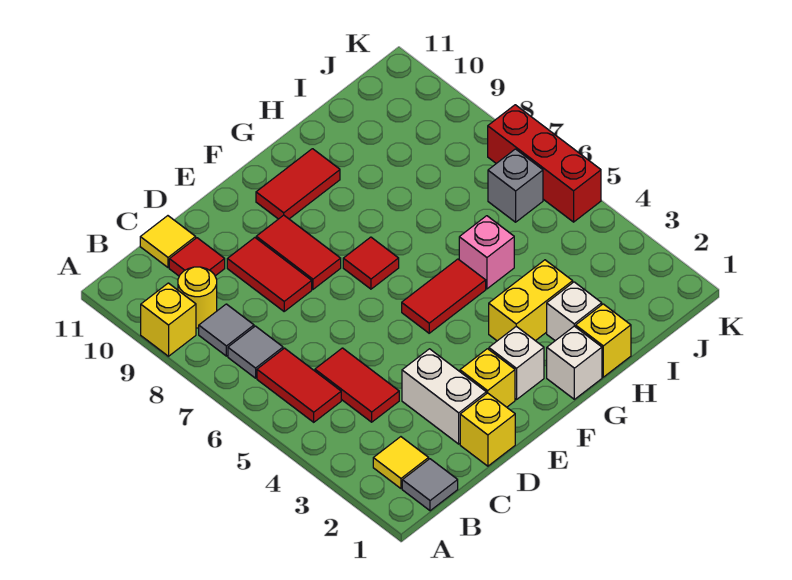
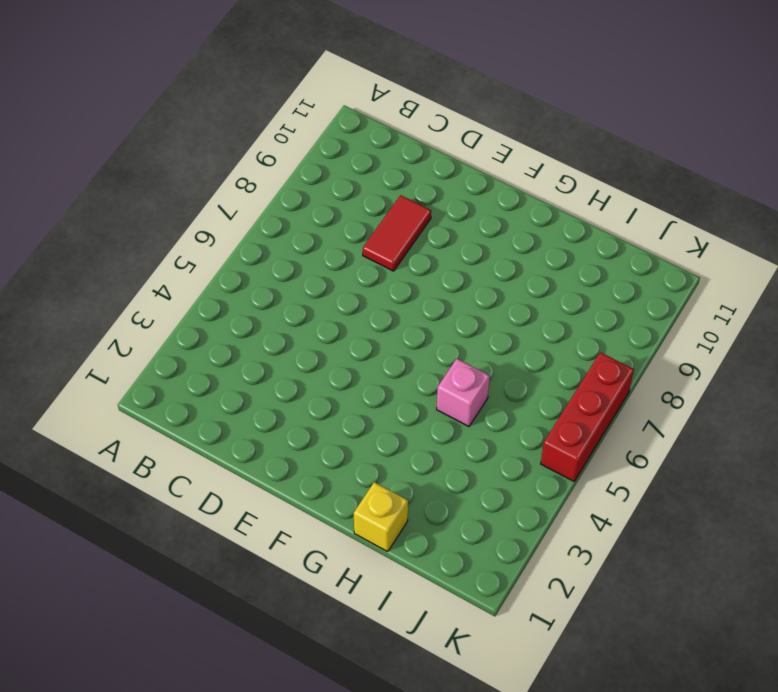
none -> yellow brick A9 level 1
none -> grey tile B1 level 1
none -> yellow tile B2 level 1

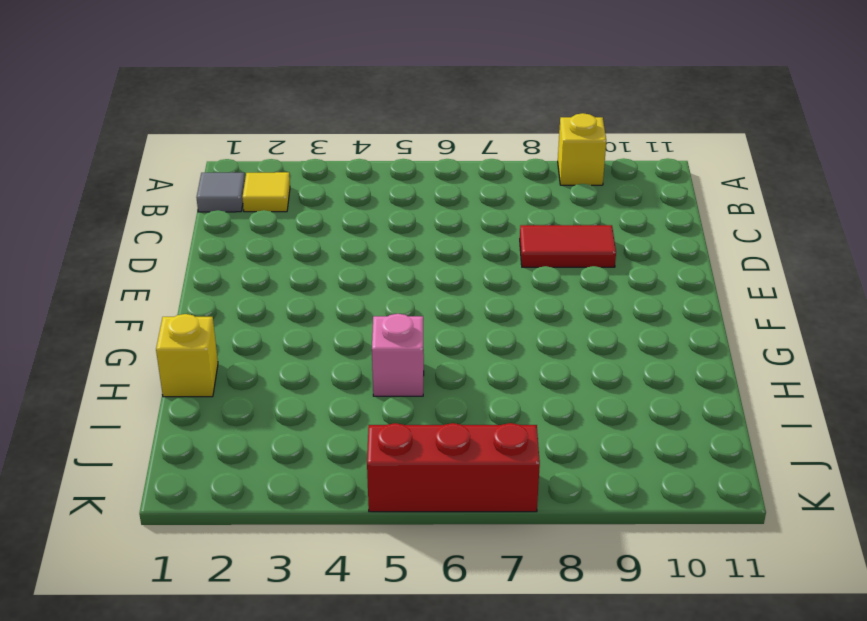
none -> red tile B5:B6 level 1
none -> grey tile B7 level 1
none -> grey tile B8 level 1

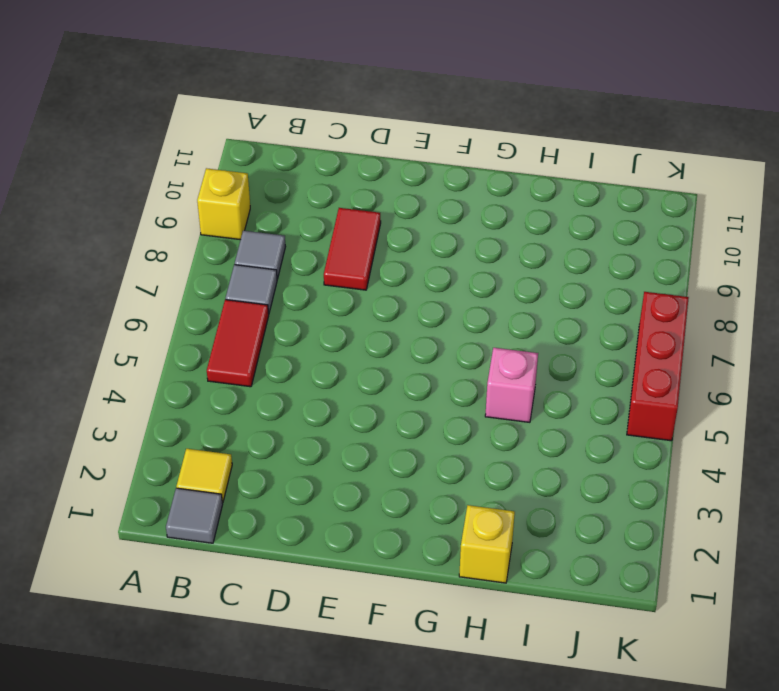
none -> yellow round brick B9 level 1
none -> red tile C4:C5 level 1
none -> red tile C10 level 1

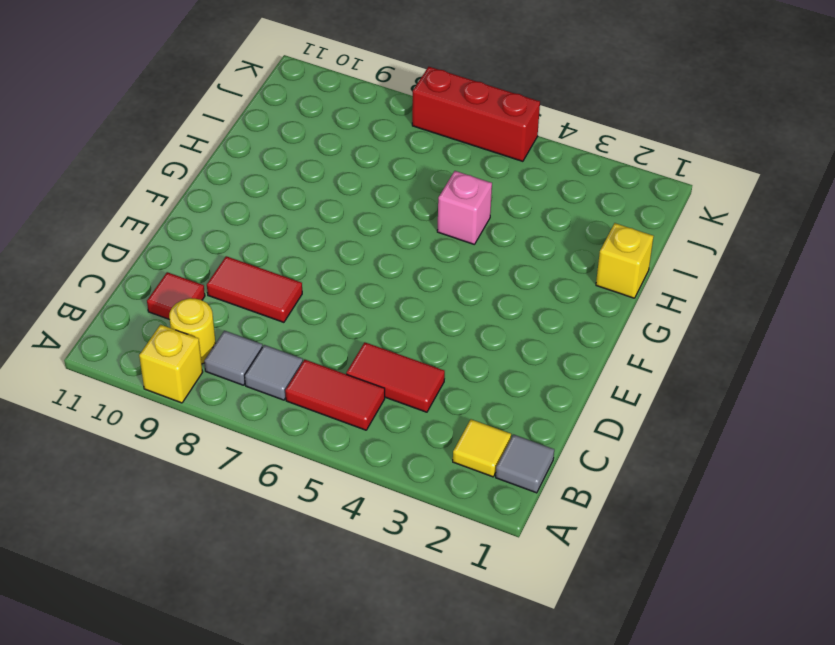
none -> yellow tile C11 level 1
none -> yellow brick D1 level 1
none -> white brick D2:D3 level 1

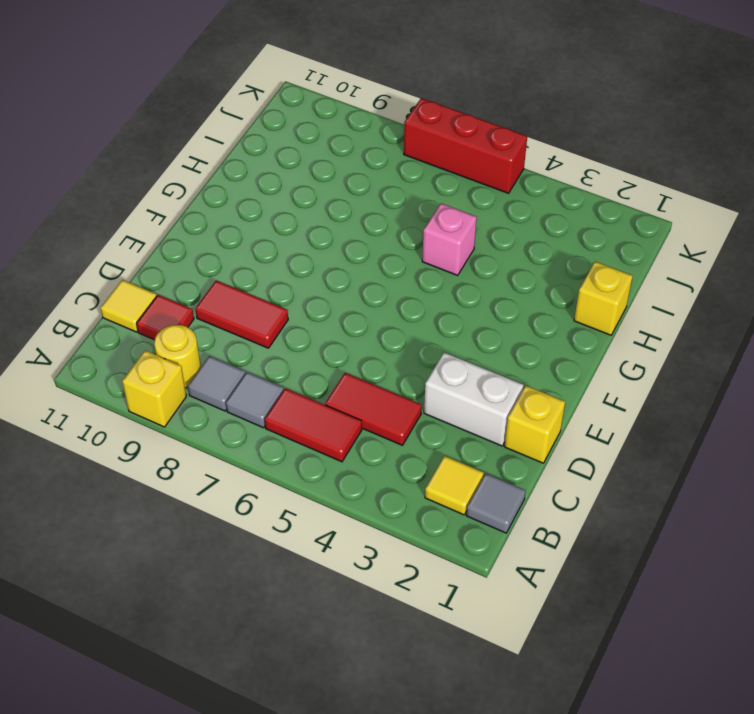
none -> yellow brick E2 level 1
none -> red tile E8:E9 level 1
none -> white brick F2 level 1

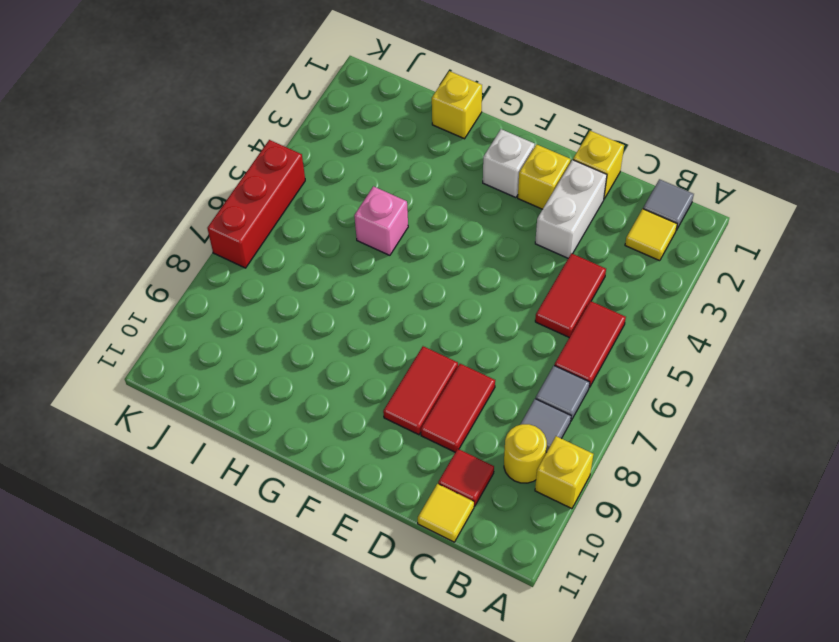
none -> red tile F5:G5 level 1
none -> red tile F7 level 1
none -> red tile F10:G10 level 1

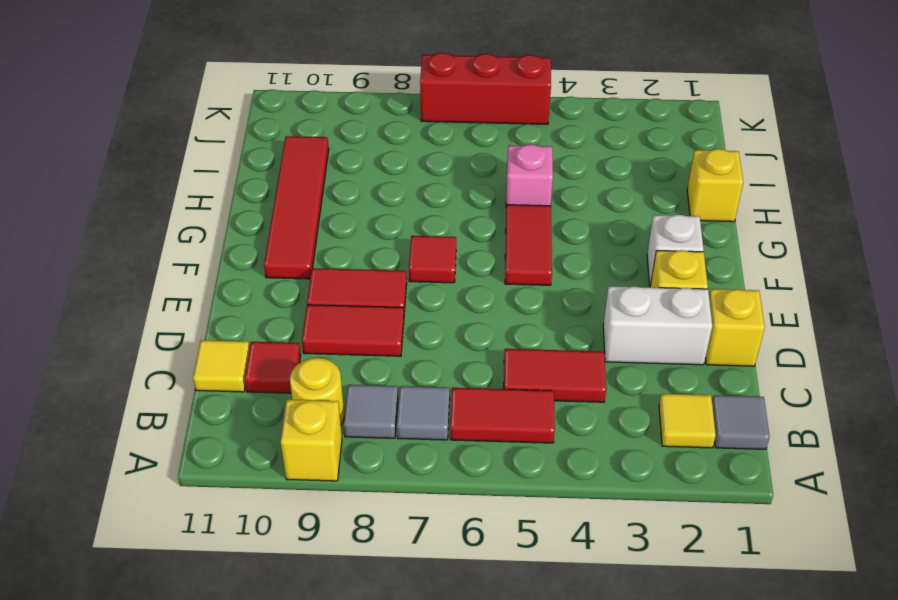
red tile F10:I10 level 1 -> red tile F10:G10 level 1
none -> white brick G1 level 1
none -> yellow brick G3:H3 level 1
none -> white brick H2 level 1

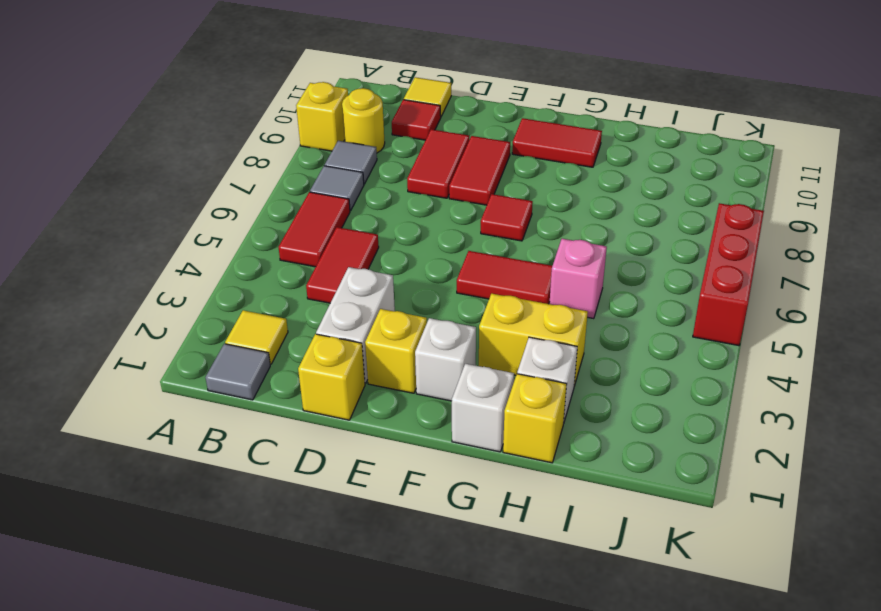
none -> grey brick J6 level 1

